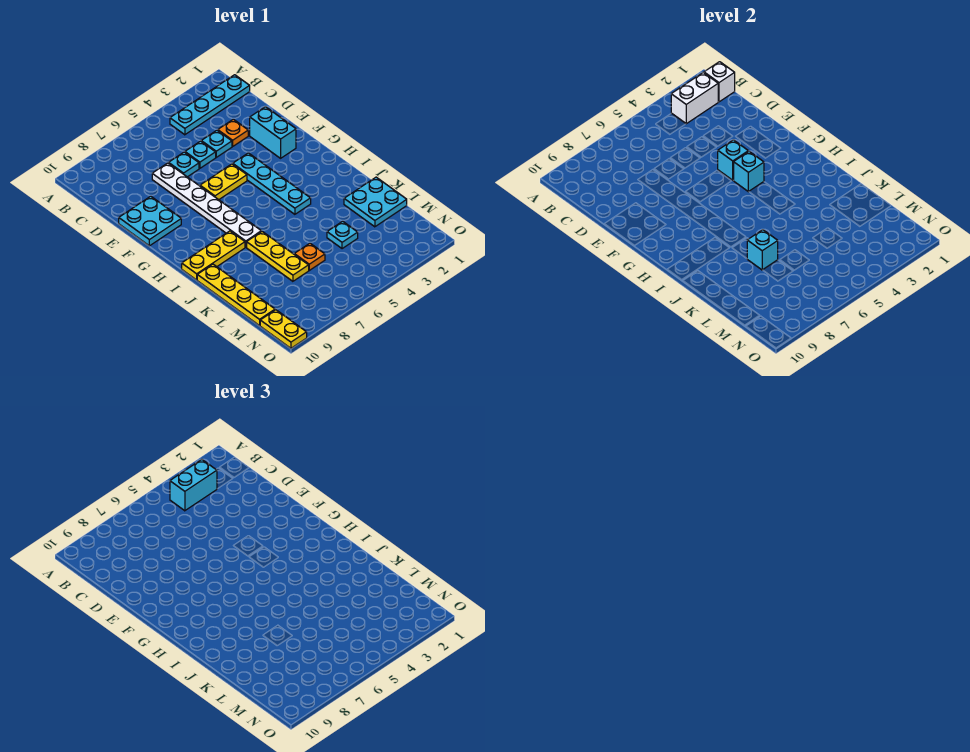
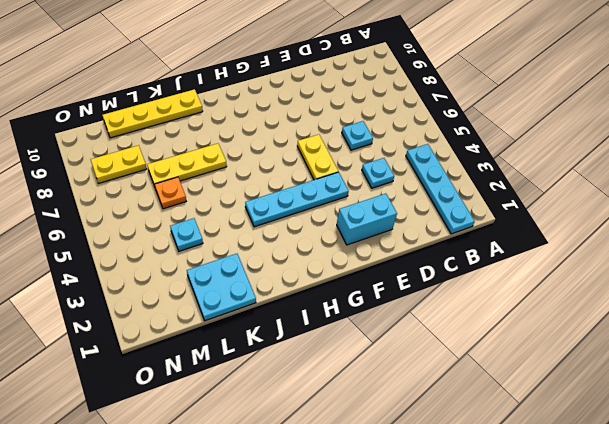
yellow plate M8:N8 level 1 -> yellow plate N10:O10 level 1
none -> orange plate D3 level 1
none -> cyan plate D5 level 1
none -> white plate D7:I7 level 1

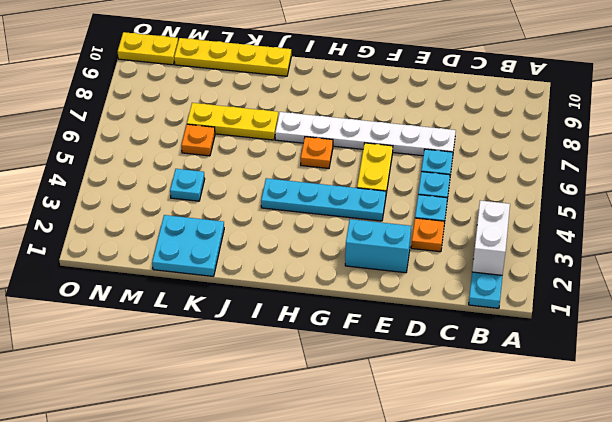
orange plate H6 level 1 -> none
none -> cyan plate E9:F10 level 1
none -> yellow plate I8:I10 level 1
none -> white brick B1 level 2

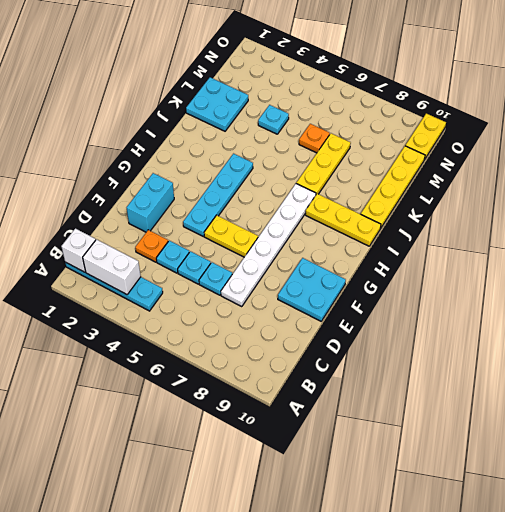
none -> cyan brick F4 level 2
none -> cyan brick G4 level 2
none -> cyan brick K7 level 2

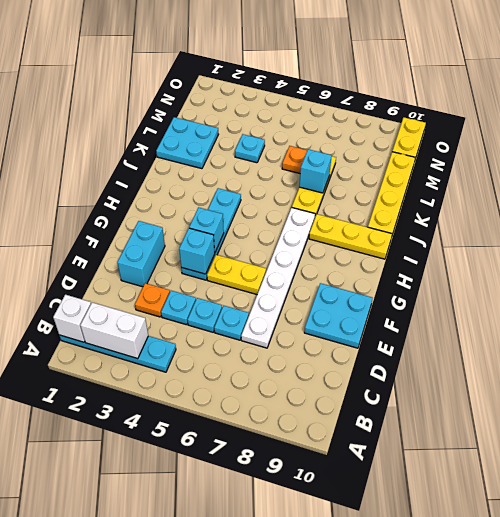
none -> cyan brick B3:B4 level 3

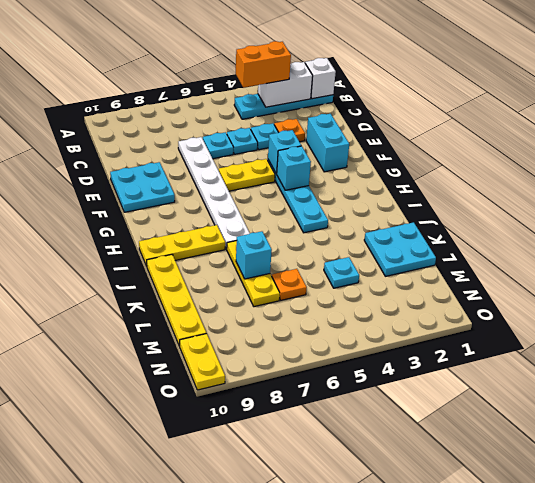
orange brick B3:B4 level 3 -> cyan brick B3:B4 level 3

